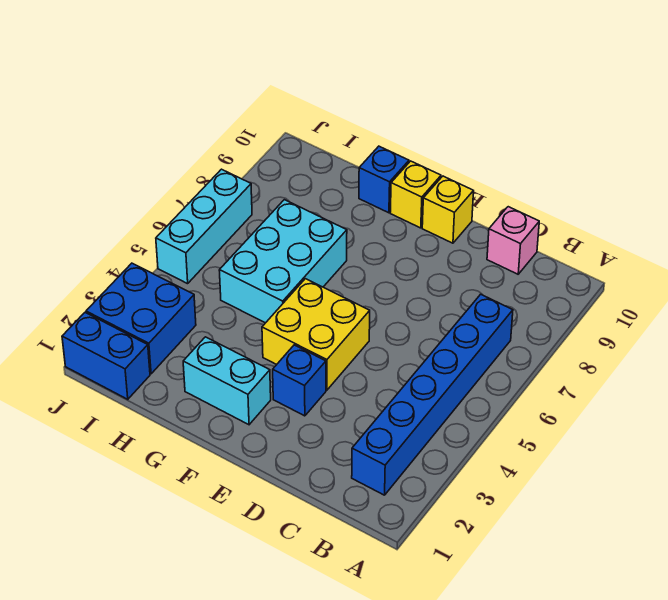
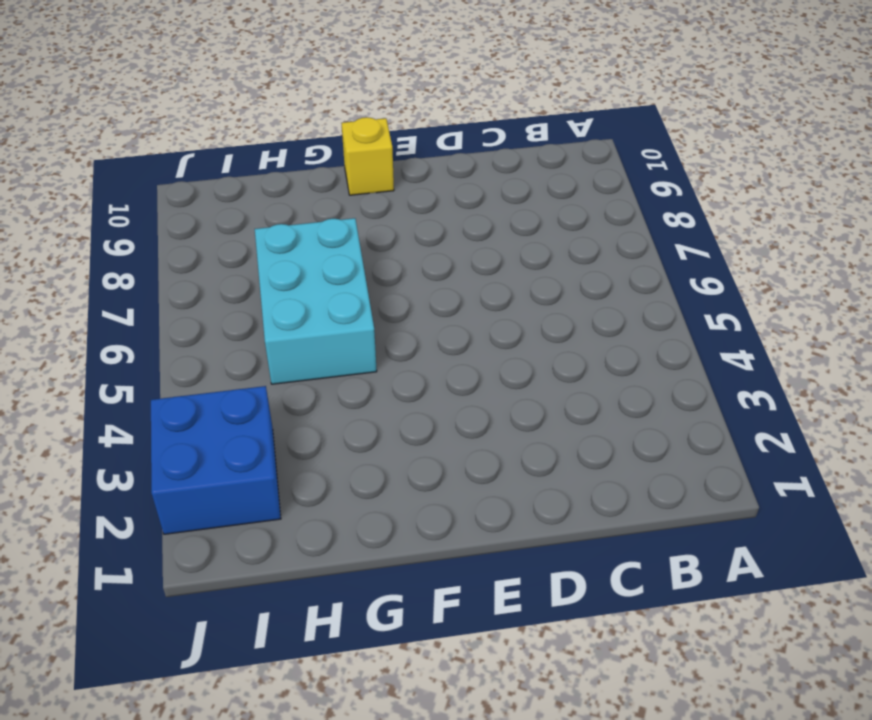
none -> blue brick B2:B7 level 1
none -> pink brick C10 level 1
none -> blue brick E3 level 1

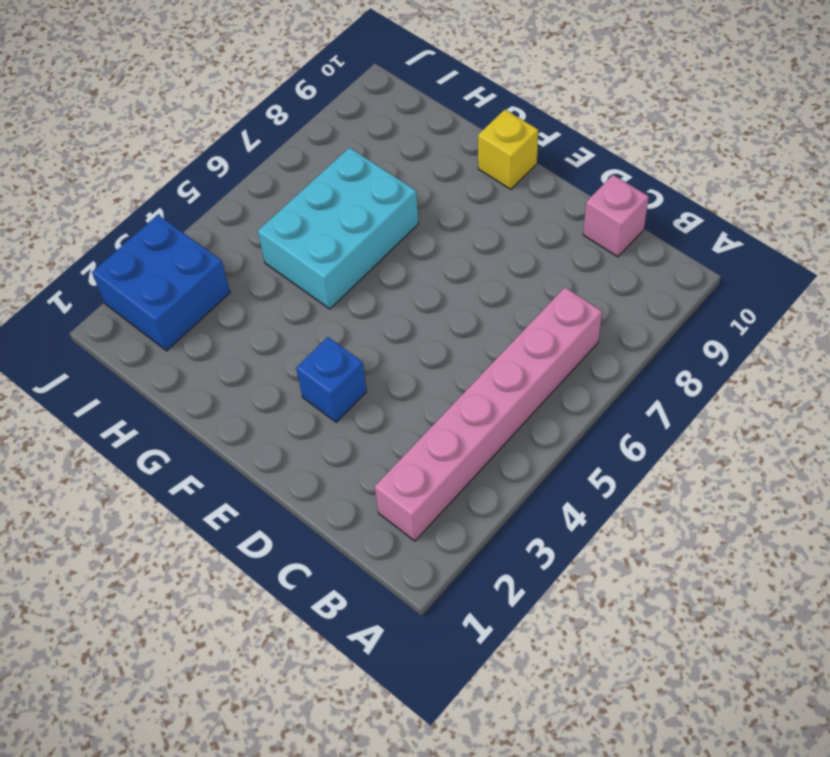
pink brick B2:B7 level 1 -> blue brick B2:B7 level 1
none -> yellow brick E4:F5 level 1
none -> yellow brick E10 level 1
none -> cyan brick F2:G2 level 1

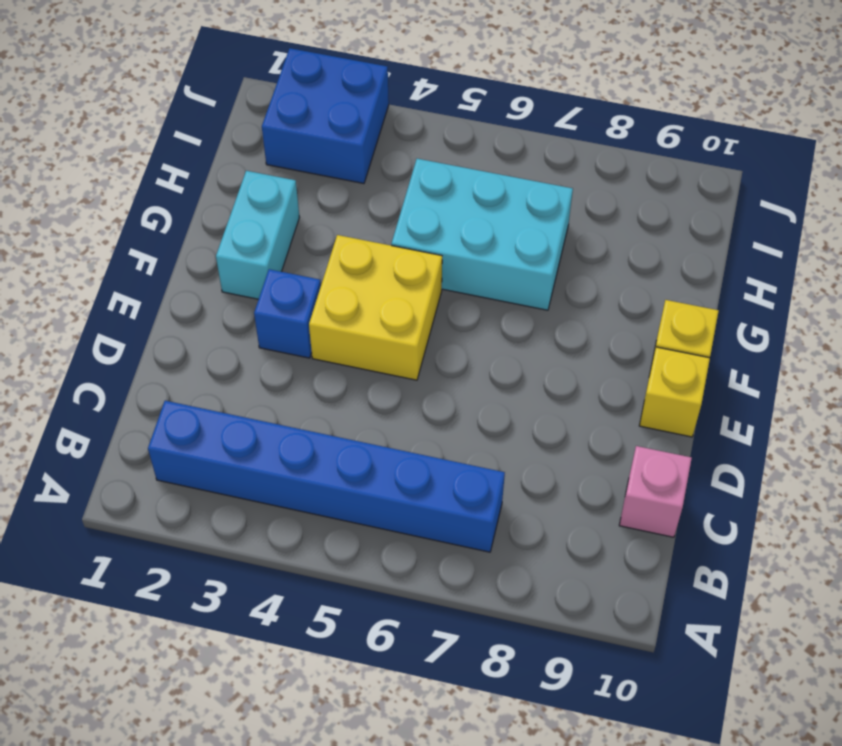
none -> blue brick G10 level 1
none -> blue brick I1:J1 level 1
none -> cyan brick J5:J7 level 1

